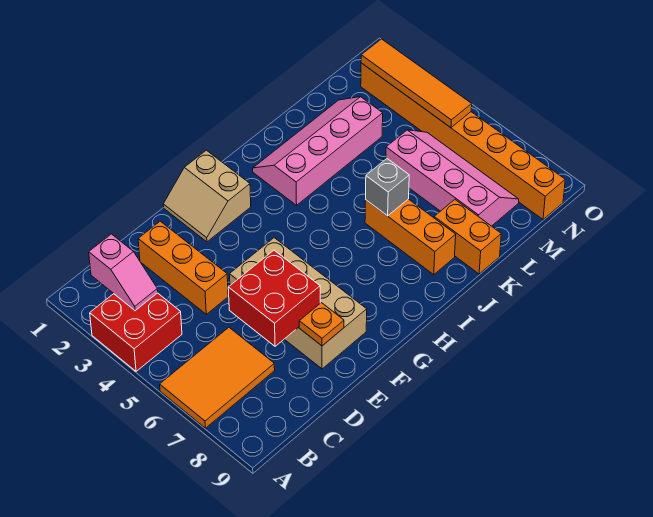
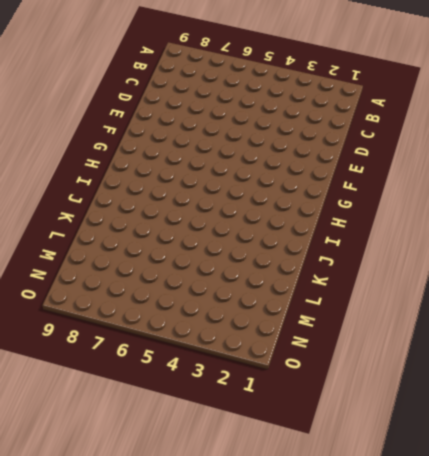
none -> red brick A3:B4 level 1
none -> orange tile A6:C7 level 1
none -> orange brick D2:D4 level 1

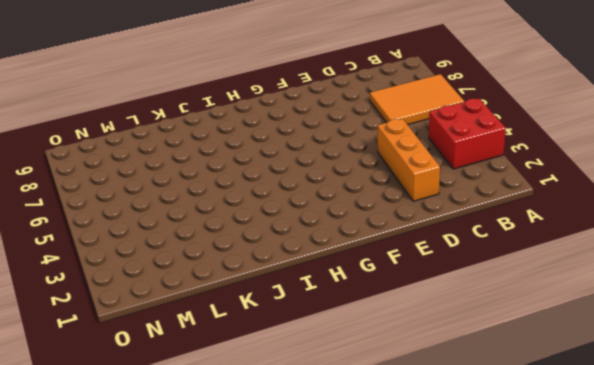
none -> tan brick E5:F8 level 1
none -> tan slope F1:G2 level 1 top G
none -> pink slope I2:L3 level 1 top 3

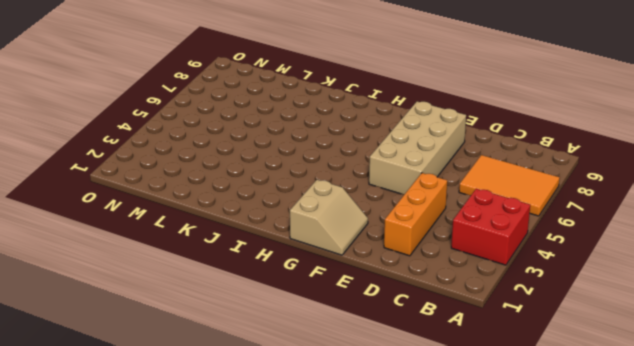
none -> pink slope I2:L3 level 1 top 3
none -> orange brick J6:J8 level 1
none -> orange brick K8:K9 level 1

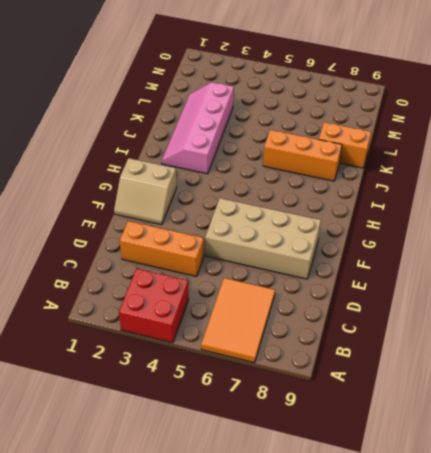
none -> pink slope L5:M8 level 1 top L
none -> orange brick N2:N9 level 1
none -> pink slope B2:B3 level 2 top 2

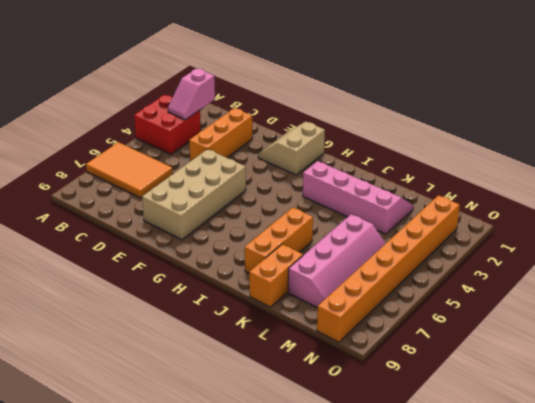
none -> red brick D6:E7 level 2
none -> orange plate E8 level 2
none -> grey brick J6 level 2

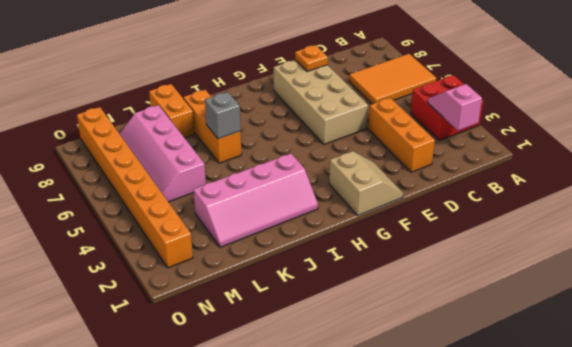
none -> red brick D6:E7 level 2
none -> orange tile N2:N5 level 2

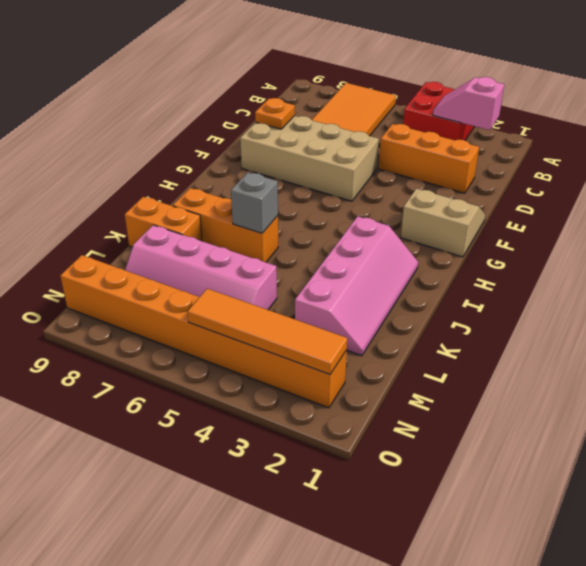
none -> red brick D6:E7 level 2

